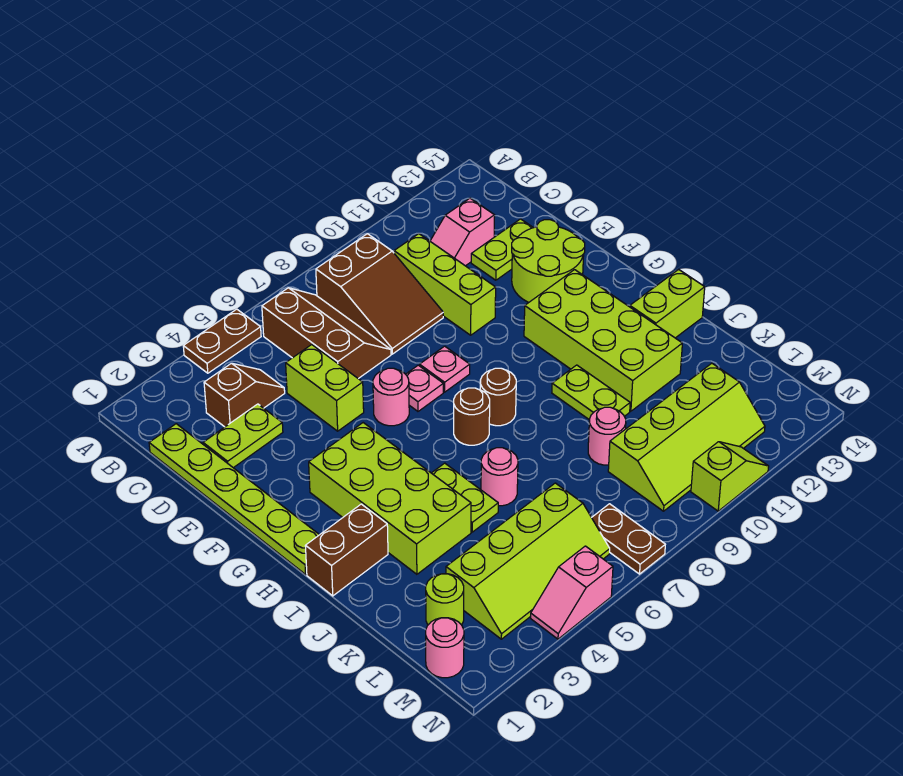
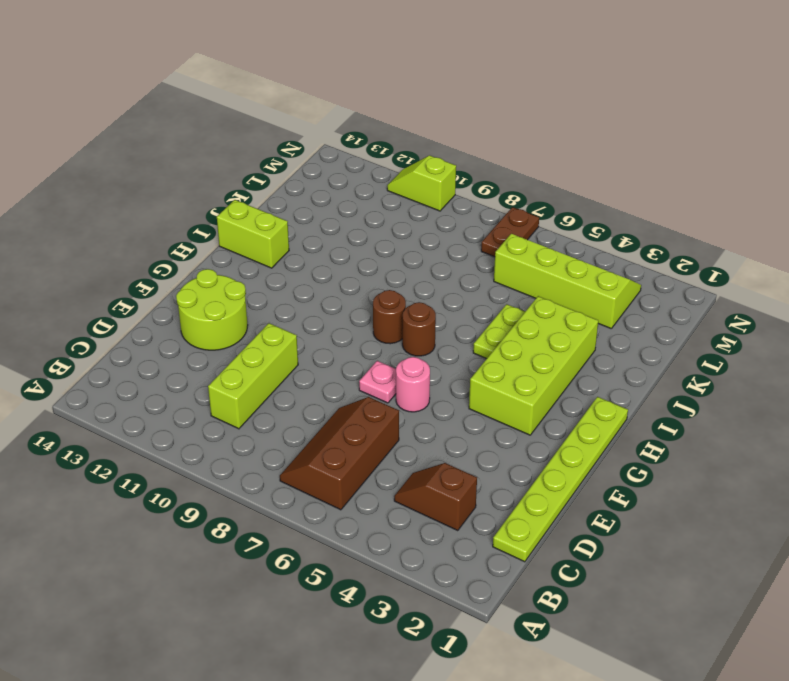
none -> brown plate A4:A5 level 1
none -> brown slope B8:D9 level 1 top B
none -> pink slope C11:C12 level 1 top 12
none -> lime plate D2:D3 level 1

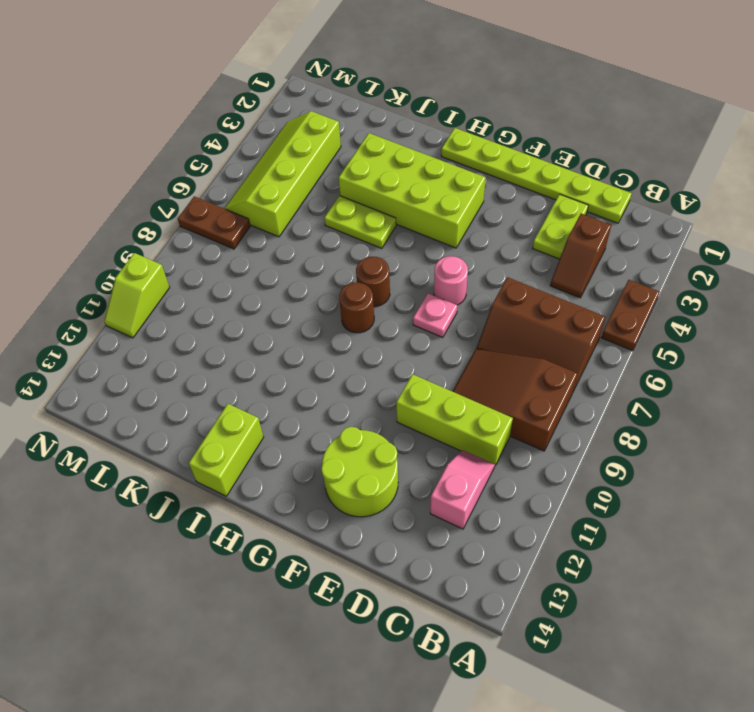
none -> lime brick D5:E5 level 1
none -> lime plate D12:D13 level 1
none -> pink plate F8 level 1
none -> lime brick G11:J12 level 1

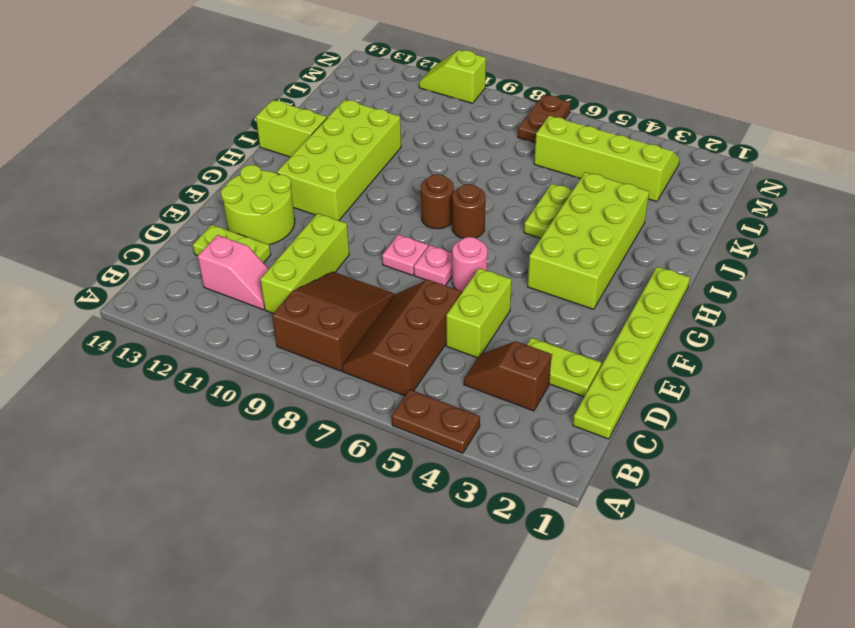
none -> brown brick I1:I2 level 1
none -> lime plate I10:J10 level 1
none -> pink round brick J6 level 1
none -> pink round brick K9 level 1

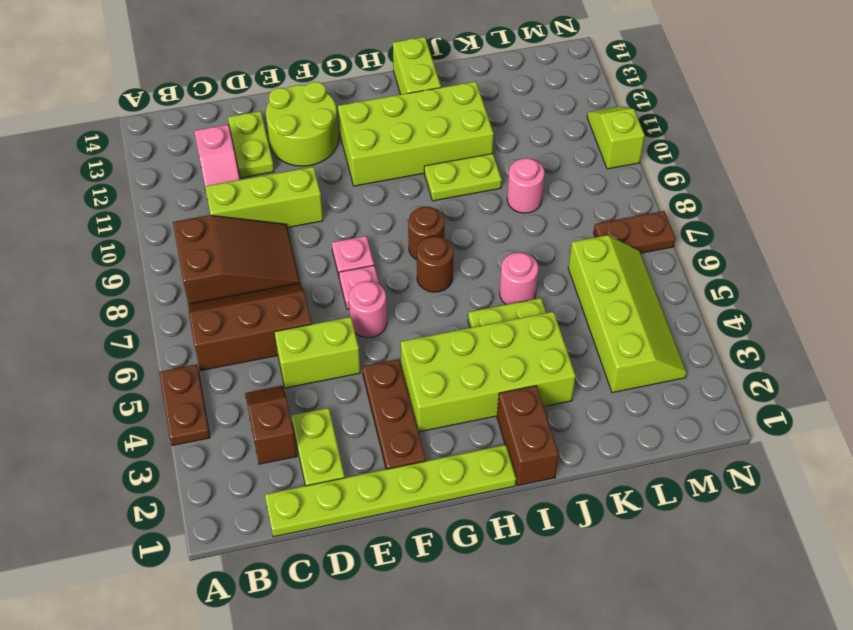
brown plate F2:F4 level 1 -> none
none -> lime round brick L2 level 1
none -> lime slope L9:M12 level 1 top L
none -> pink round brick M1 level 1
none -> pink slope N4:N5 level 1 top 5

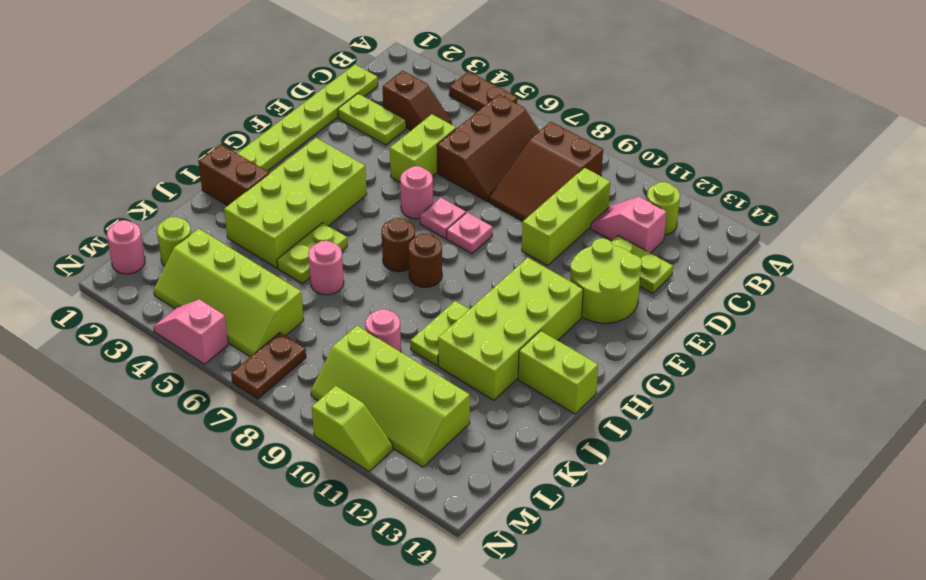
lime round brick B12 level 1 -> none

